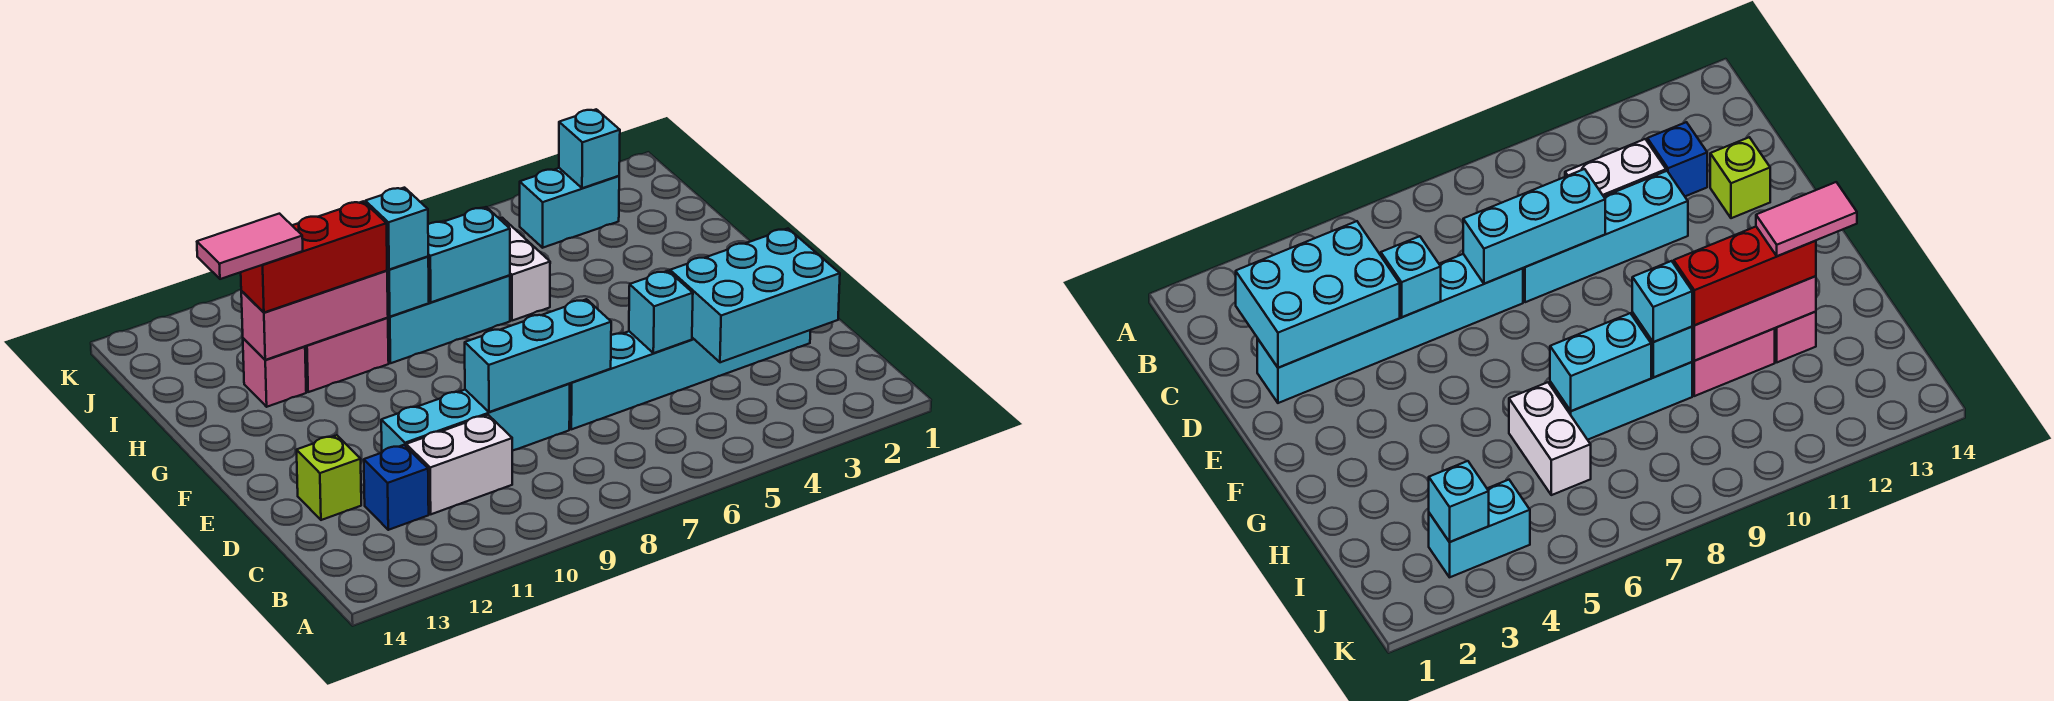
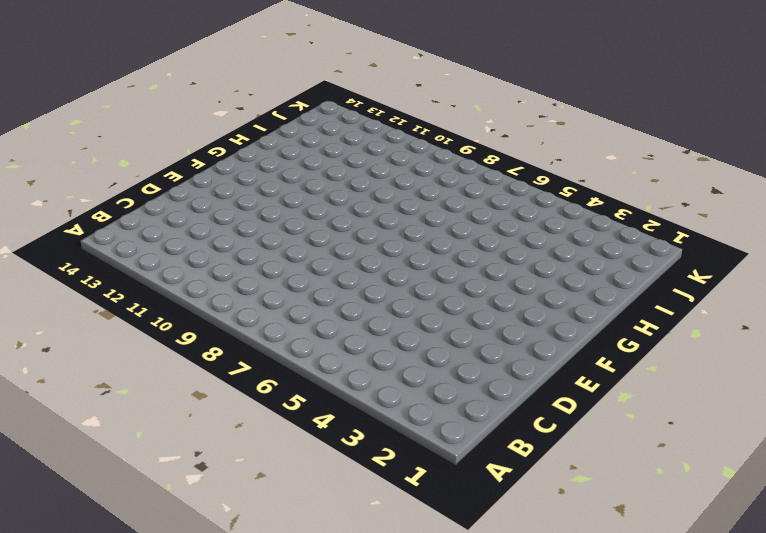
none -> white brick C10:C11 level 1
none -> blue brick C12 level 1
none -> cyan brick D2:D7 level 1

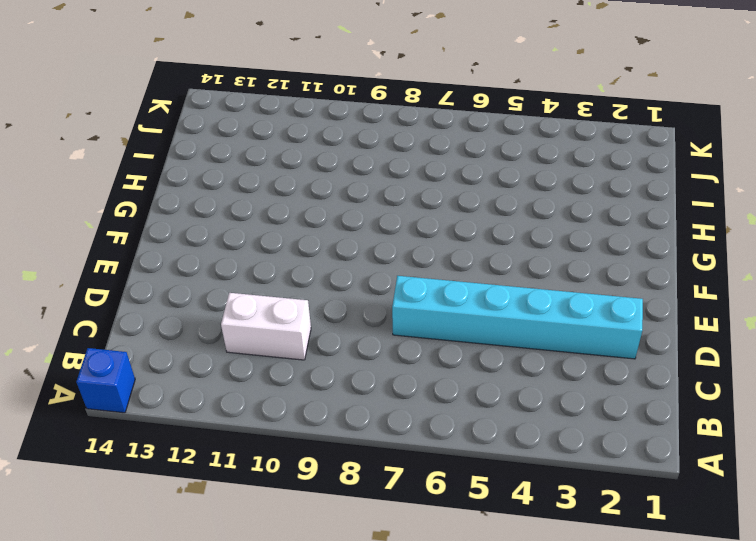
blue brick A14 level 1 -> blue brick C12 level 1
none -> cyan brick D8:D11 level 1
none -> lime brick D13 level 1
none -> white brick H6:I6 level 1

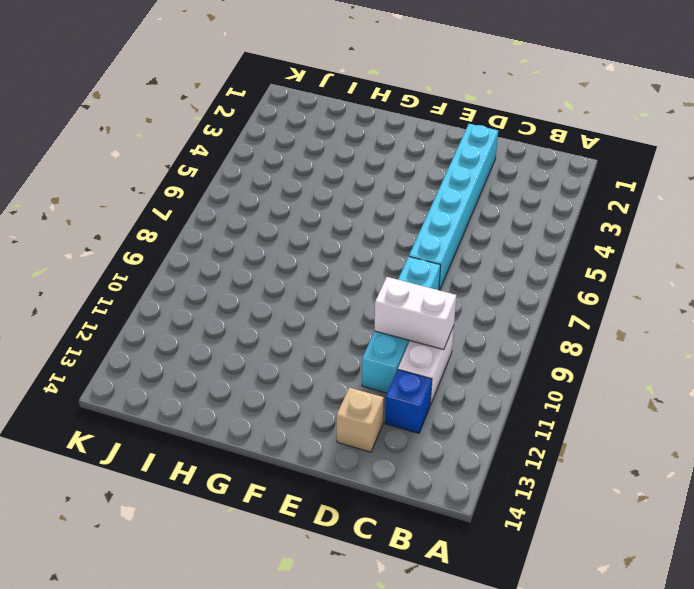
white brick C10:D10 level 2 -> white brick H6:I6 level 1
tan brick D13 level 1 -> lime brick D13 level 1
none -> cyan brick H7:H9 level 1
none -> pink brick H10:H11 level 1
none -> pink brick H12 level 1

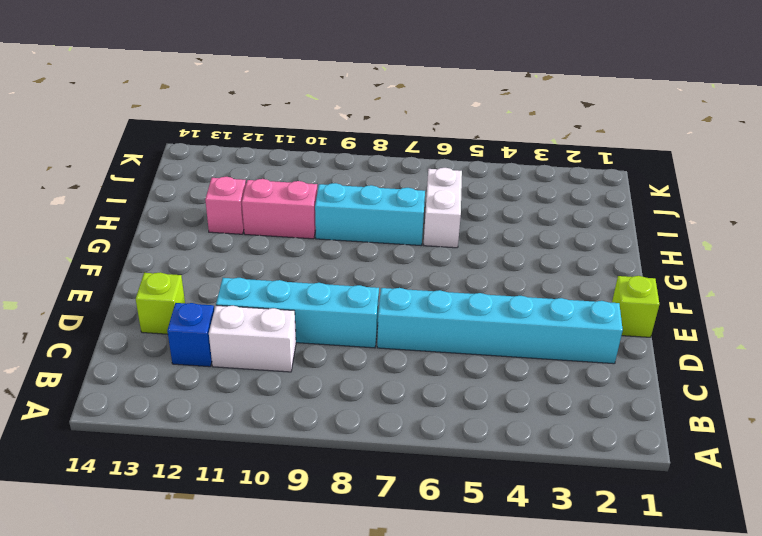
lime brick E1 level 1 -> none
none -> cyan brick J3:J4 level 1
none -> cyan brick C2:D4 level 2
none -> cyan brick D5 level 2

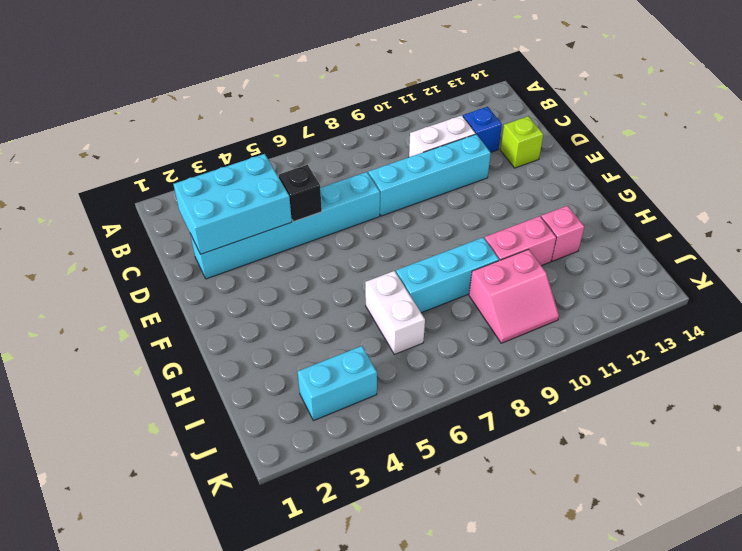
black brick D5 level 2 -> cyan brick D5 level 2
pink slope I9:J10 level 1 top I -> none
none -> cyan brick D7:D9 level 2
none -> cyan brick H7:H8 level 2
none -> cyan brick H9 level 2

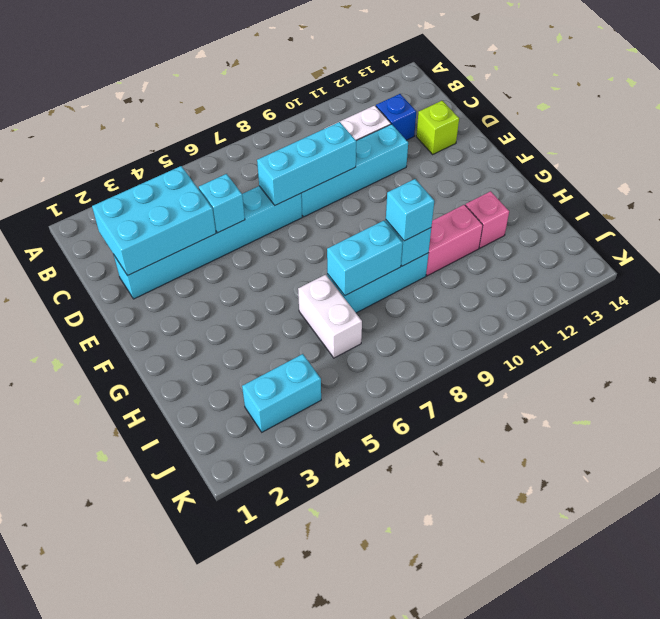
none -> pink brick H10:H12 level 2
none -> cyan brick J3 level 2
none -> red brick H10:H12 level 3

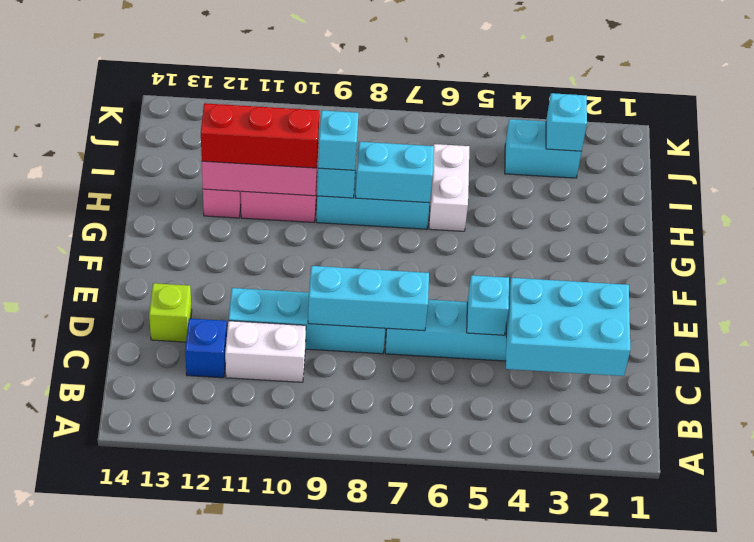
none -> pink tile H12:H13 level 4

